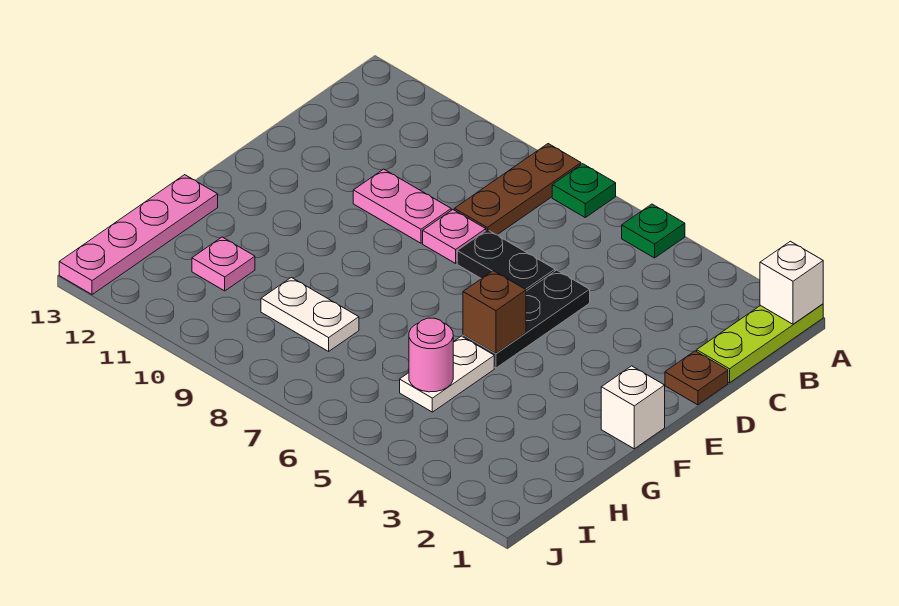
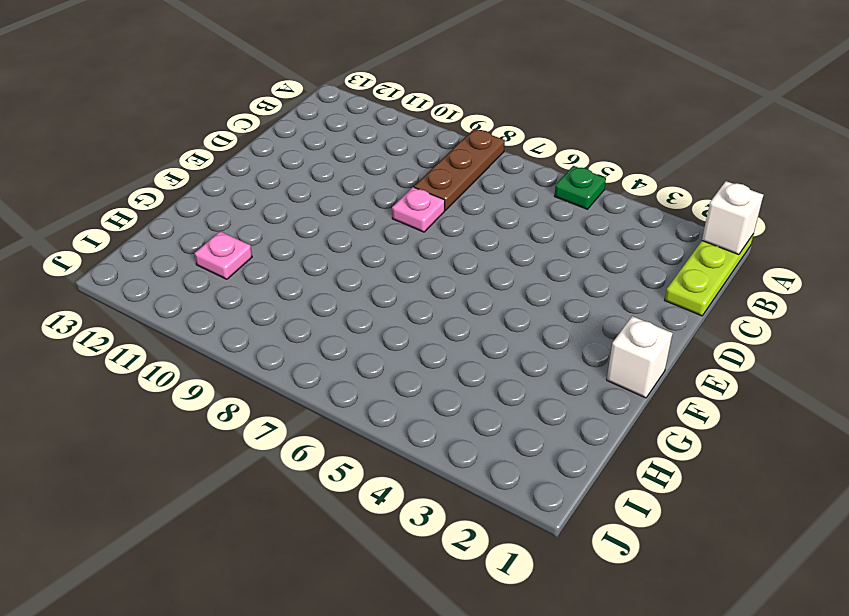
none -> green plate A7 level 1
none -> brown plate D1 level 1
none -> black plate D5:F5 level 1

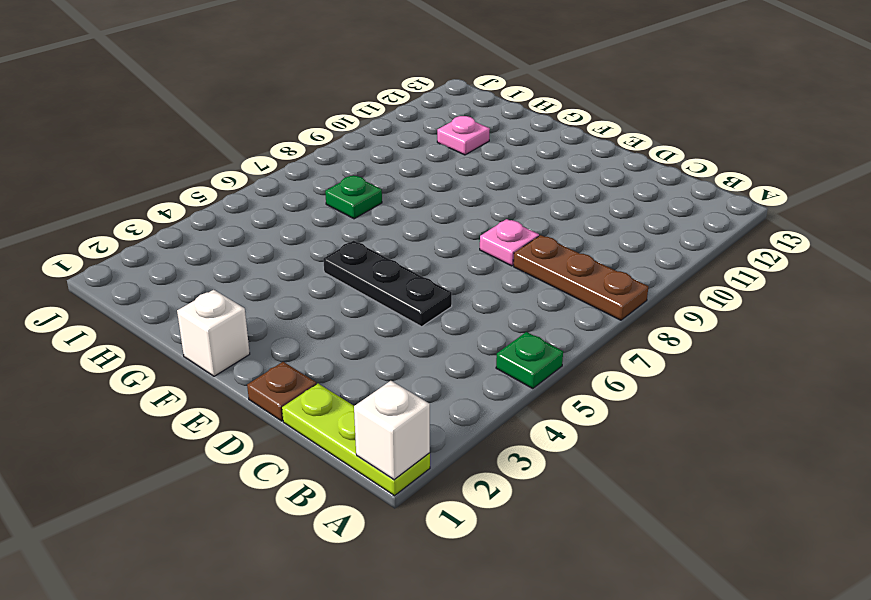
green plate H7 level 1 -> green plate A7 level 1
none -> black plate D6:D7 level 1
none -> pink plate D9:D10 level 1
none -> white plate G5:H5 level 1

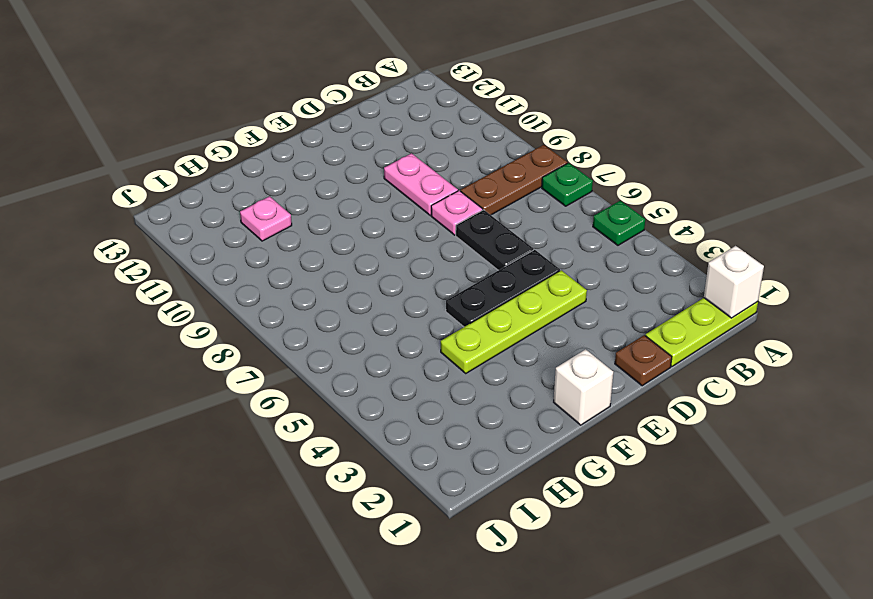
lime plate D4:G4 level 1 -> none
none -> white plate G5:H5 level 1
none -> pink plate G13:J13 level 1
none -> white plate H8:H9 level 1

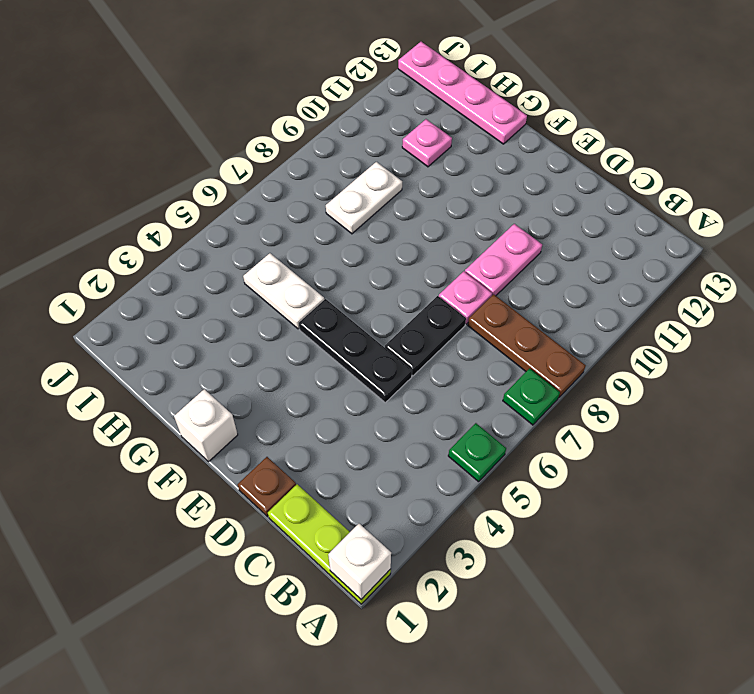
none -> brown brick F5 level 2
none -> pink round brick H5 level 2

